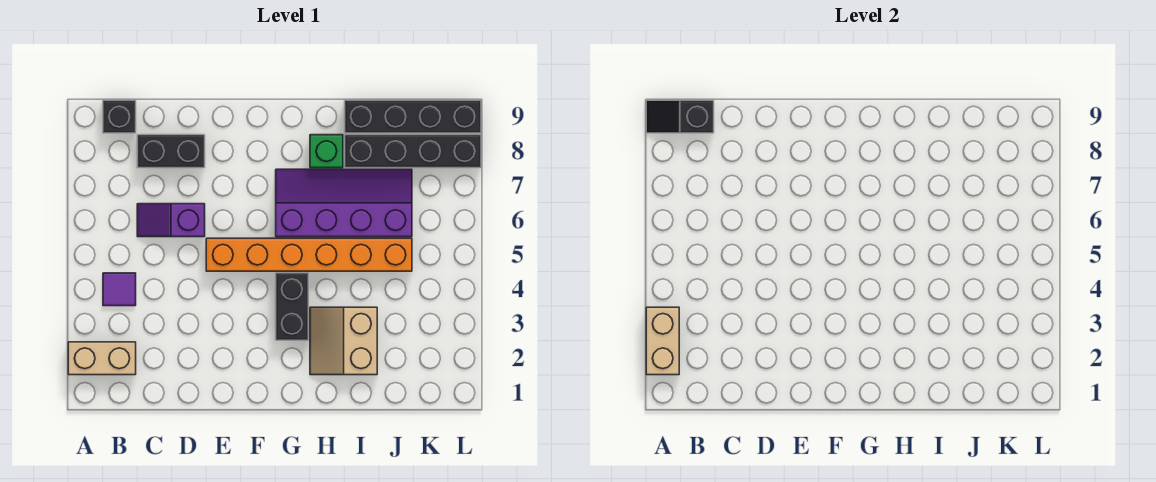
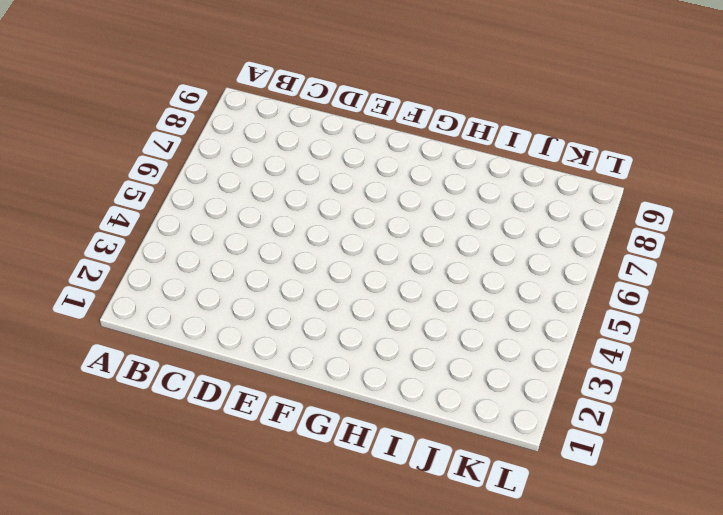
none -> tan brick A2:B2 level 1
none -> purple tile B4 level 1
none -> black brick B9 level 1

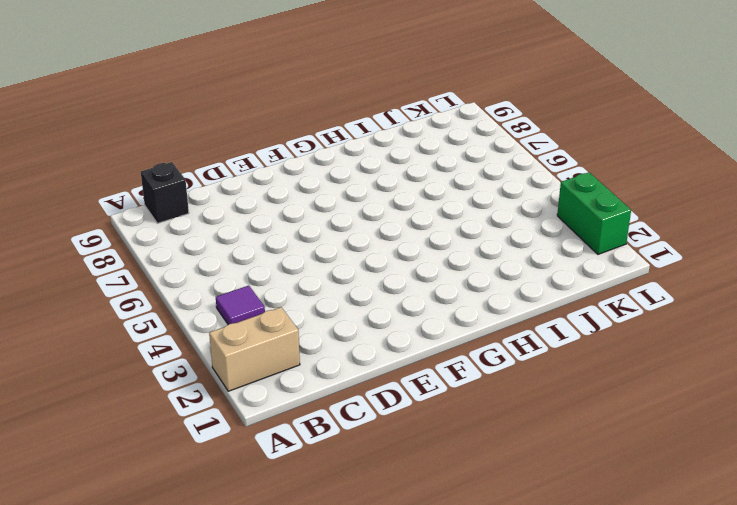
green brick L2:L3 level 1 -> none
none -> purple slope C6:D6 level 1 top D
none -> black brick C8:D8 level 1
none -> orange brick E5:J5 level 1

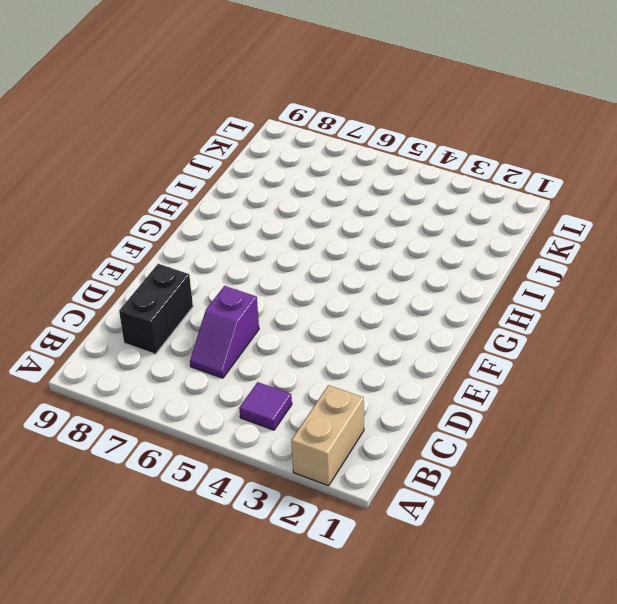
none -> black brick B9 level 1
none -> orange brick E5:J5 level 1
none -> black brick G3:G4 level 1

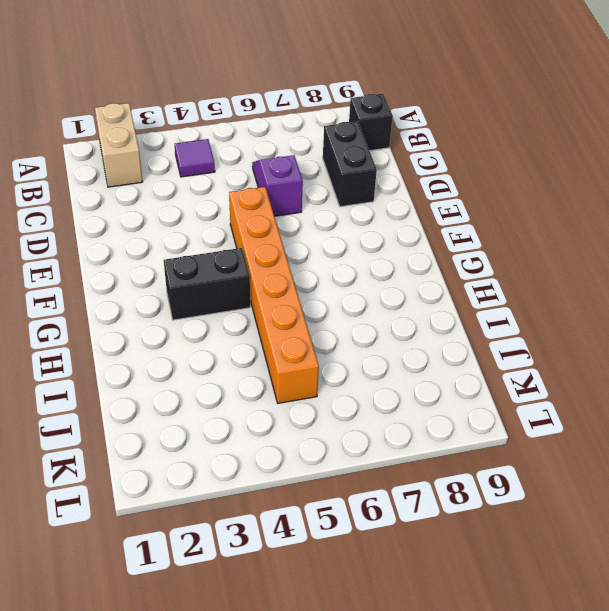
none -> purple slope G6:J7 level 1 top 6
none -> tan slope H2:I3 level 1 top I
none -> green brick H8 level 1

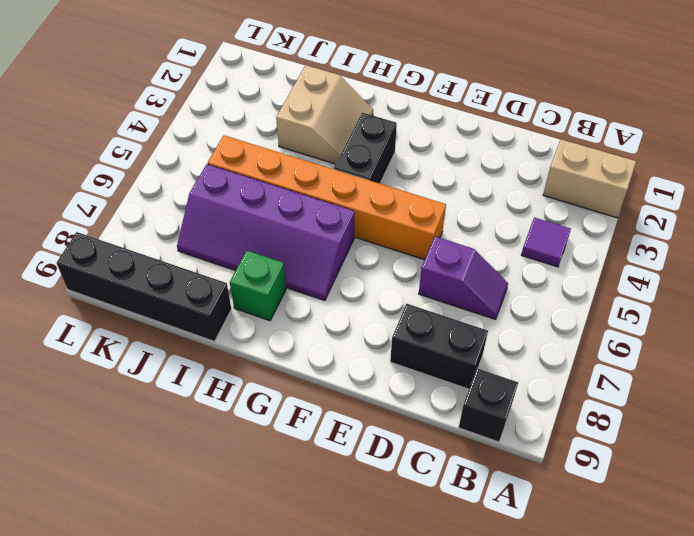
none -> black brick I8:L8 level 1
none -> tan brick A2:A3 level 2
none -> black slope A9:B9 level 2 top B

